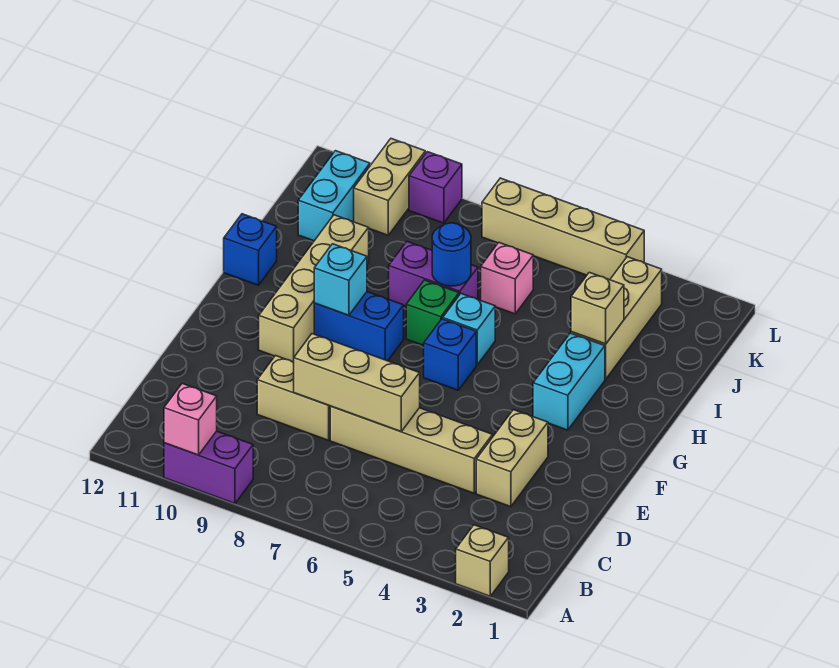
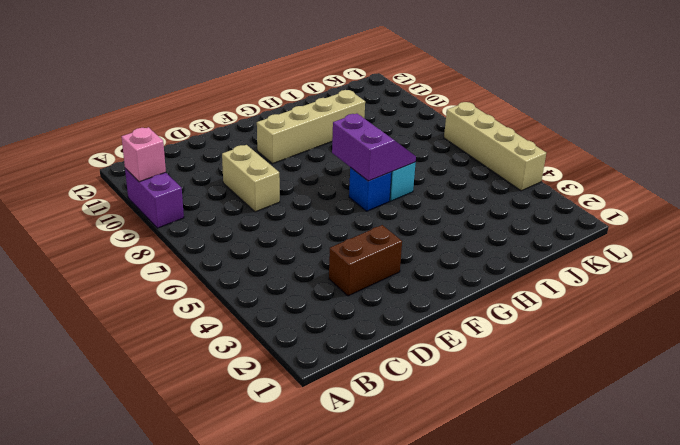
brown brick D3:E3 level 1 -> tan brick D3:E3 level 1
purple slope G6:H7 level 2 top G -> none
none -> tan brick A2 level 1
none -> tan brick D4:D7 level 1
none -> cyan brick G3:H3 level 1

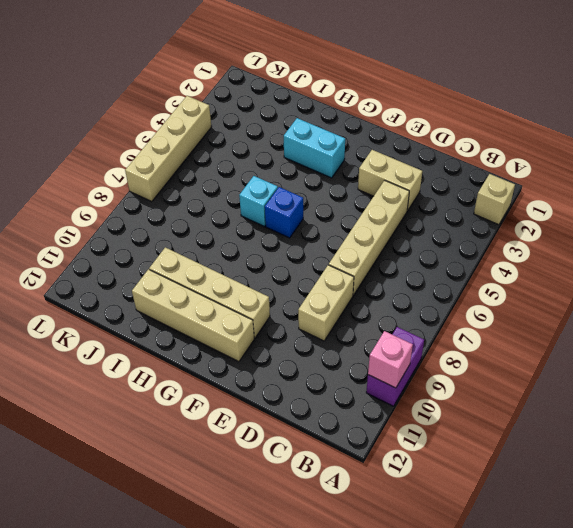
tan brick F11:I11 level 1 -> none
none -> blue brick G8:G9 level 1
none -> green brick H7 level 1
none -> blue brick H12 level 1

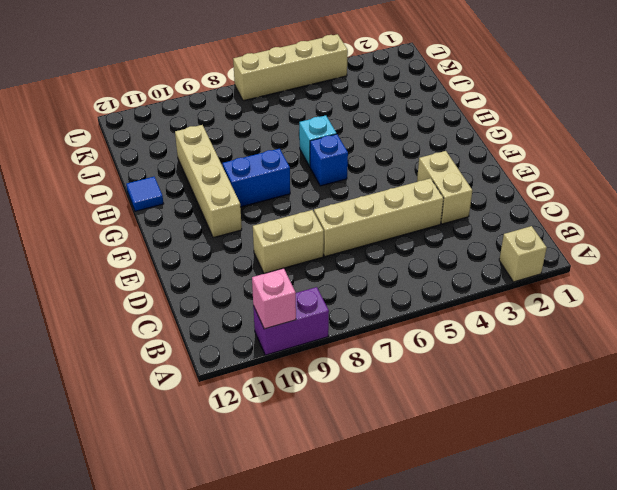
blue tile H12 level 1 -> blue brick H12 level 1
none -> cyan brick G3:H3 level 1
none -> green brick H7 level 1
none -> tan brick I3:K3 level 1

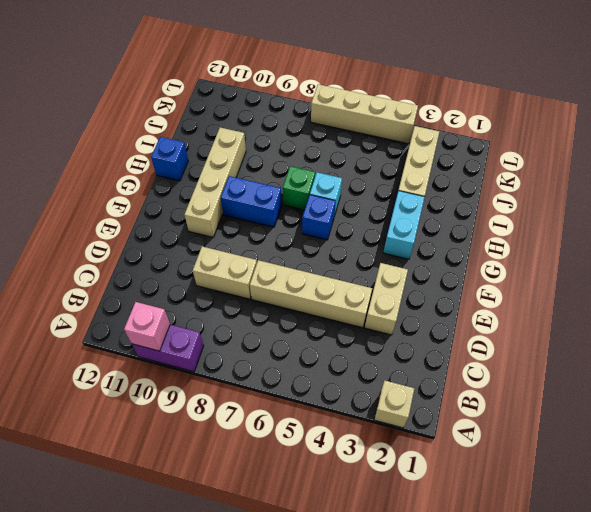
none -> purple brick I7:I8 level 1
none -> pink brick J6 level 1
none -> cyan brick J11:K11 level 1

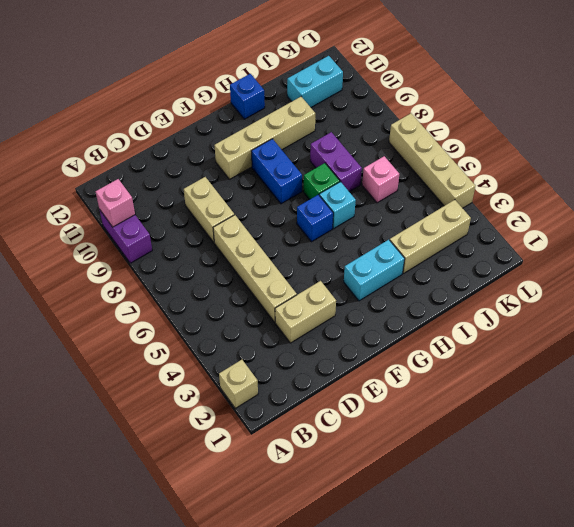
none -> tan brick K10:L10 level 1
none -> purple brick L9 level 1
none -> tan brick D6:D8 level 2

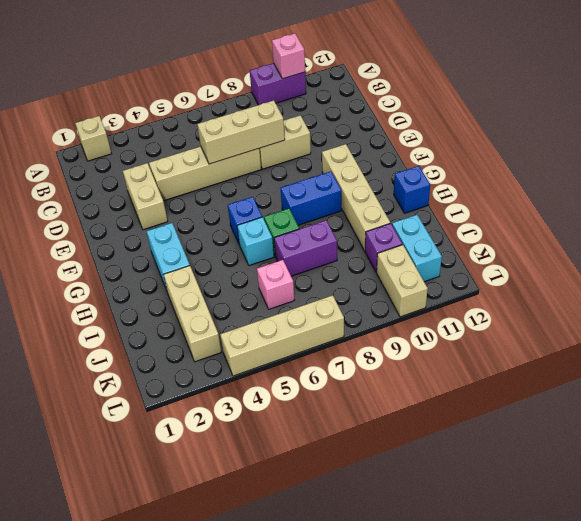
purple brick J10 level 1 -> purple brick L9 level 1
none -> cyan brick G9 level 2
none -> tan brick I3 level 2
none -> blue round brick I7 level 2

